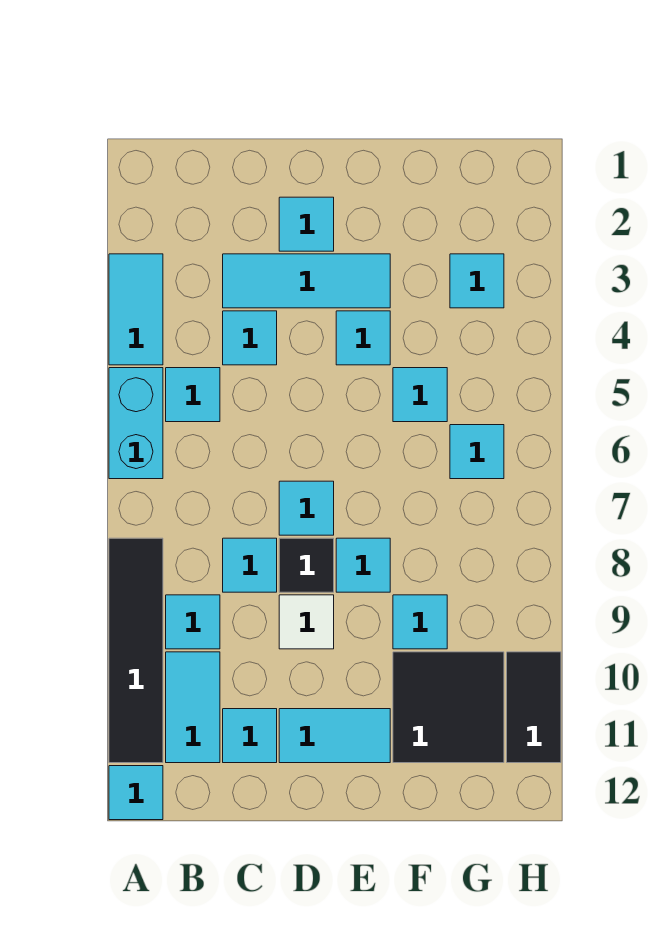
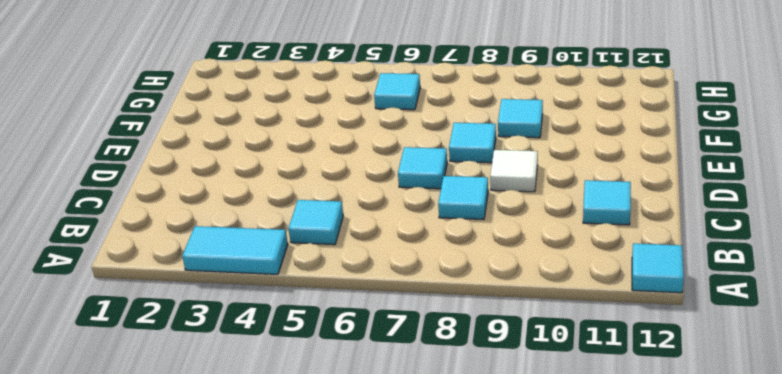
none -> cyan brick A5:A6 level 1
none -> black tile A8:A11 level 1
none -> cyan tile B9 level 1

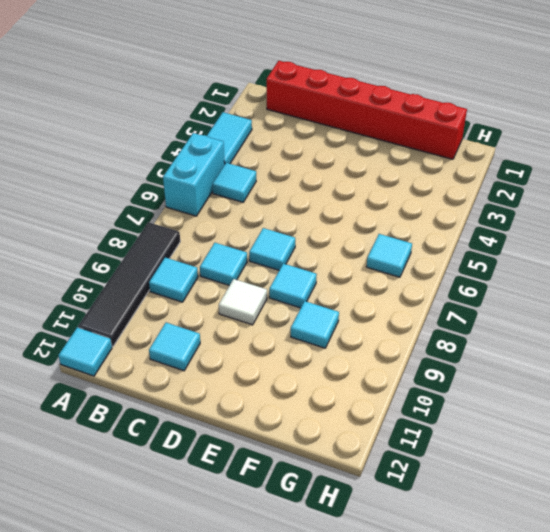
red brick B1:G1 level 1 -> none
none -> cyan tile B10:B11 level 1
none -> cyan tile C3:E3 level 1
none -> cyan tile C4 level 1

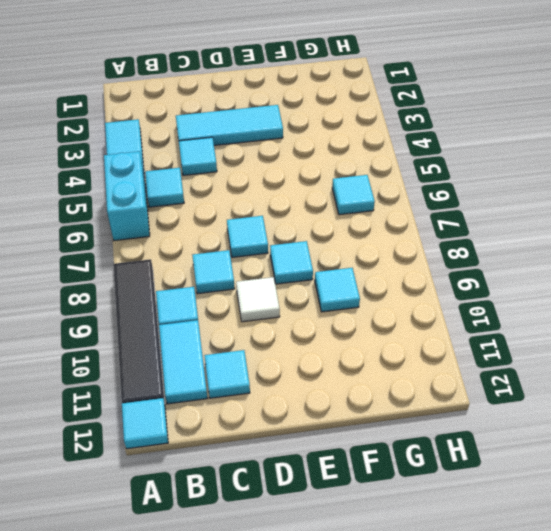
none -> cyan tile D2 level 1
none -> black tile D8 level 1
none -> cyan tile D11:E11 level 1

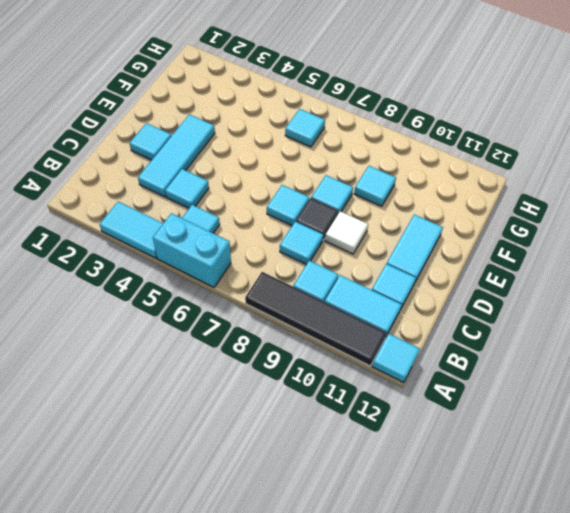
none -> cyan tile E4 level 1
none -> cyan tile F5 level 1
none -> black tile F10:G11 level 1

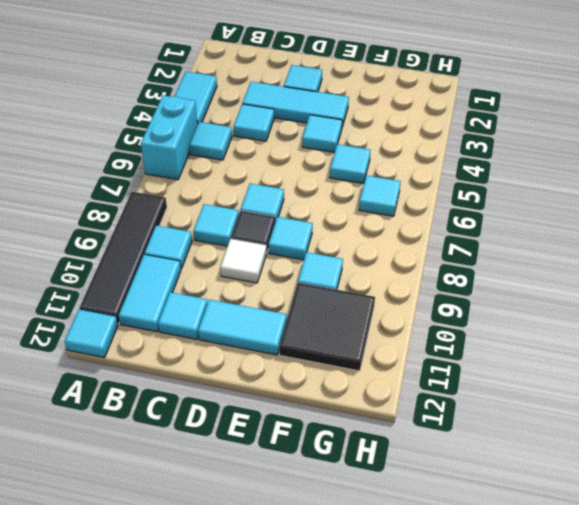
none -> cyan tile G3 level 1
none -> black tile H10:H11 level 1

